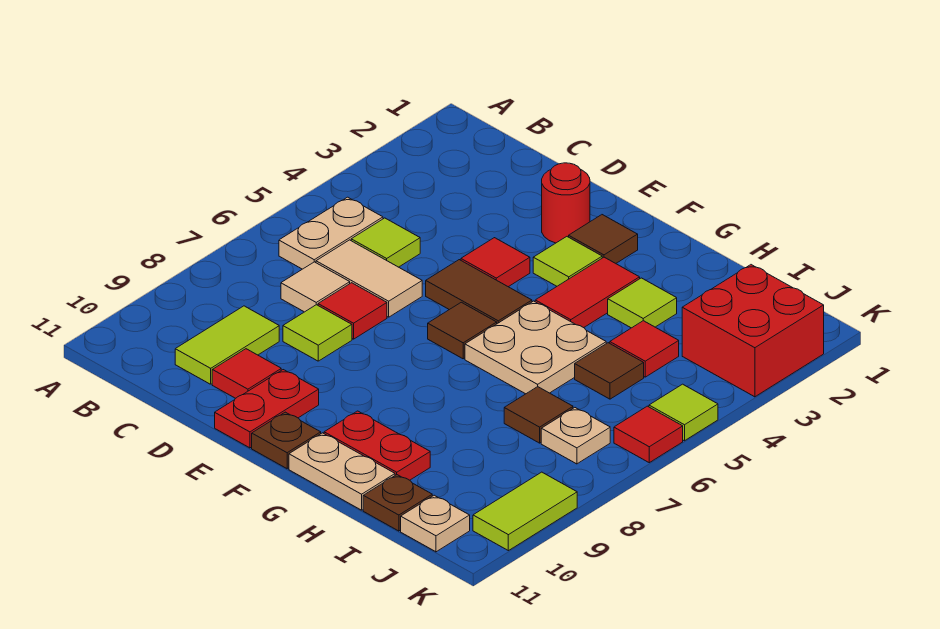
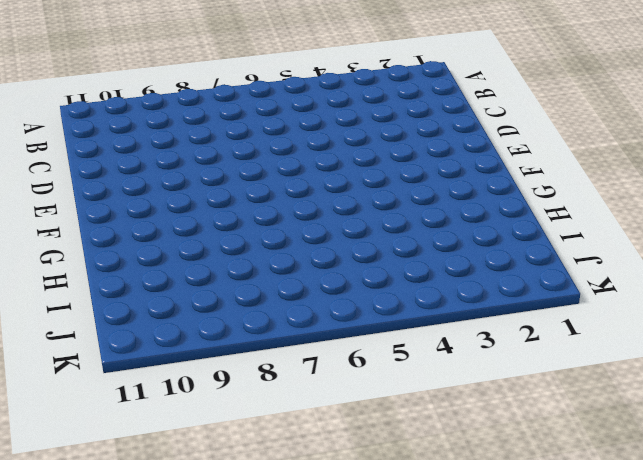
none -> tan plate B5:B6 level 1
none -> lime tile C5 level 1
none -> tan tile C6:D6 level 1
none -> tan tile C7 level 1

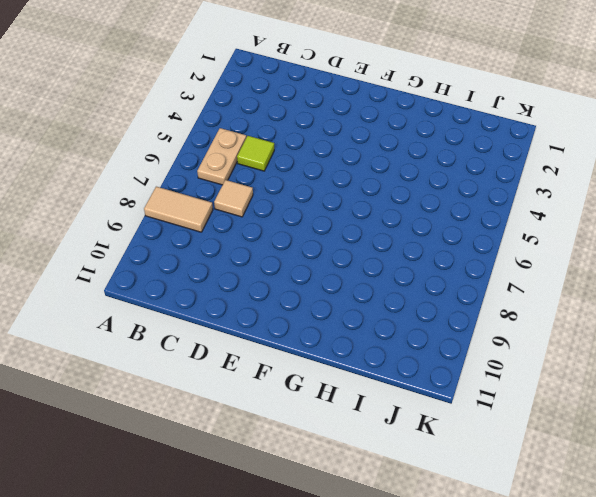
tan tile A8:B8 level 1 -> tan tile C6:D6 level 1
none -> lime tile C9:C10 level 1
none -> red tile D7 level 1
none -> lime tile D8 level 1
none -> red tile D10 level 1

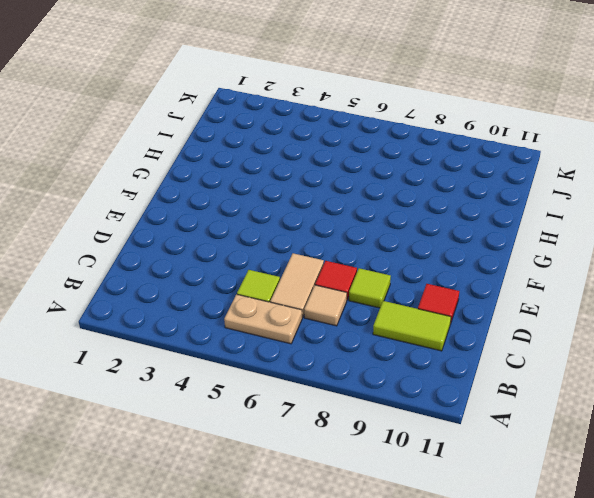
none -> red round brick E2 level 1
none -> red tile E4 level 1
none -> brown tile E5:F5 level 1
none -> red plate E10:E11 level 1

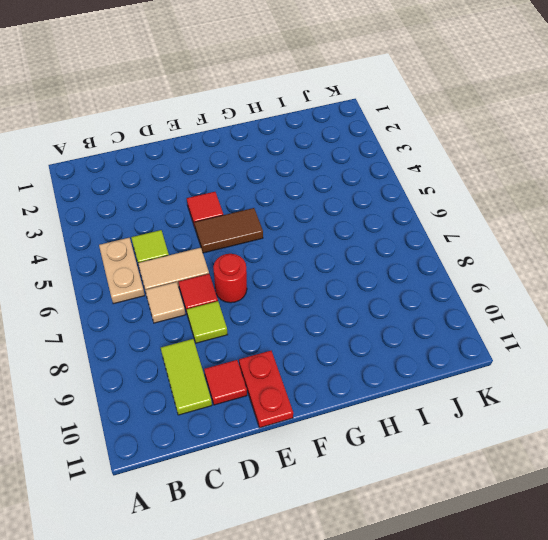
red round brick E7 level 1 -> red round brick E2 level 1
none -> brown tile F2 level 1
none -> lime tile F3 level 1
none -> brown tile F6 level 1
none -> brown plate F11 level 1

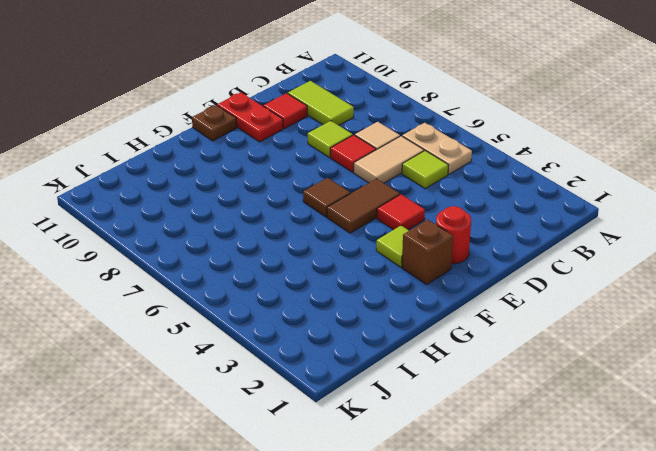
brown brick F2 level 1 -> brown tile F2 level 1
none -> red tile G3:G4 level 1
none -> tan plate G5:H6 level 1
none -> red plate G10:H10 level 1
none -> tan plate G11:H11 level 1

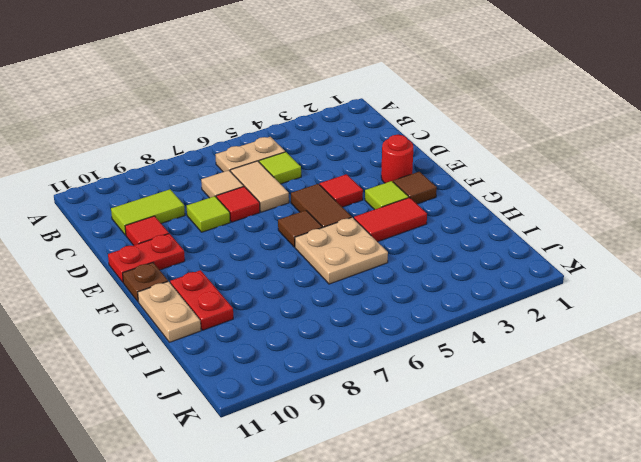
none -> lime tile H3 level 1
none -> red tile I4 level 1
none -> brown tile I5 level 1
none -> brown tile I7 level 1

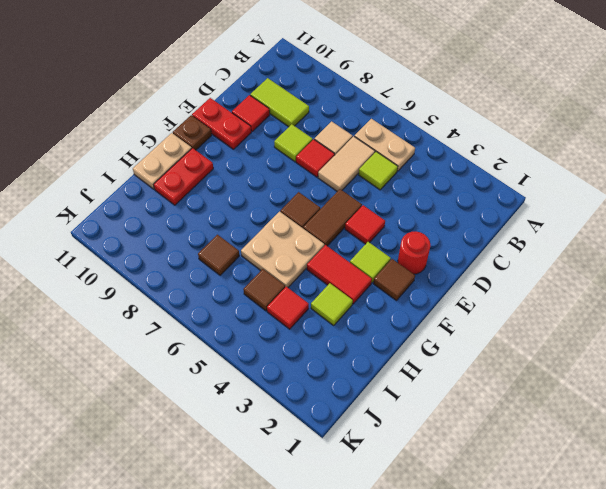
none -> brown plate I11 level 1
none -> red brick J2:K3 level 1
none -> tan plate J7 level 1
none -> tan plate J11 level 1

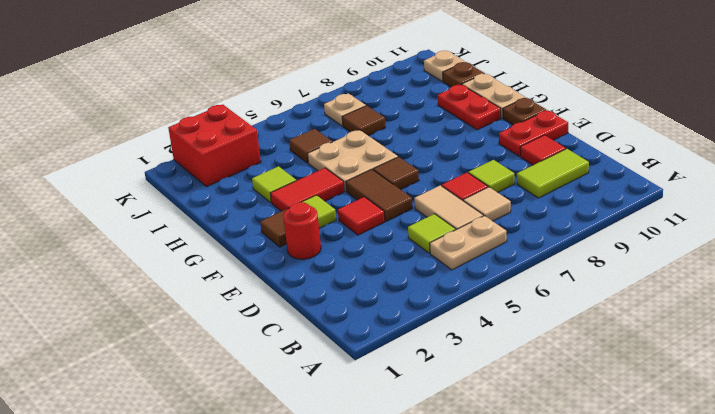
none -> red tile I4 level 1
none -> lime tile K5 level 1
none -> red tile K6 level 1
none -> lime tile K9:K10 level 1

